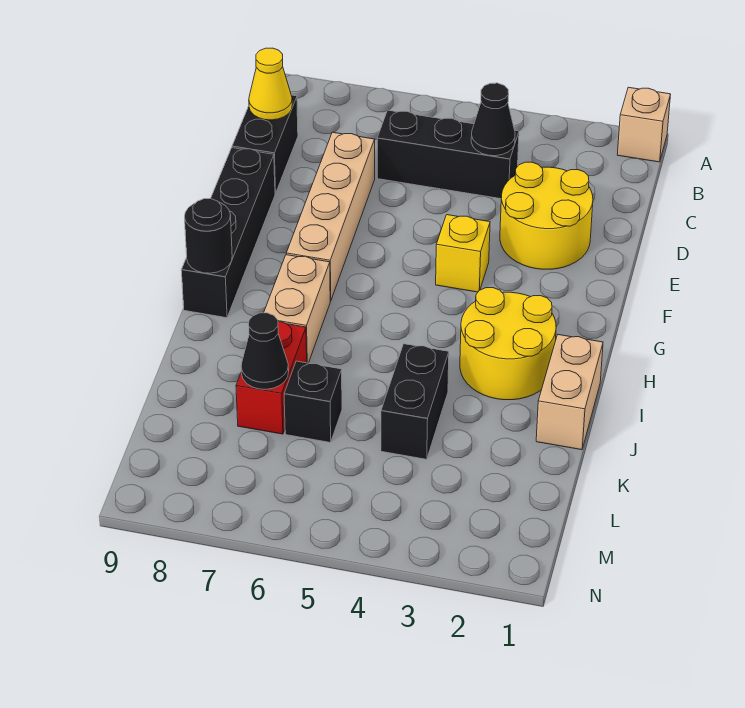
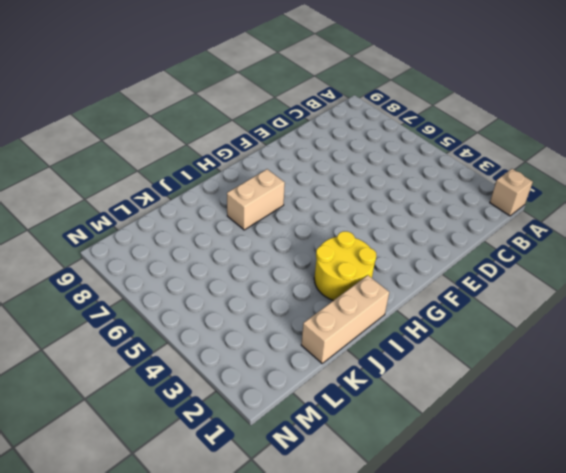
tan brick I1:K1 level 1 -> tan brick I1:J1 level 1
none -> black brick C4:C6 level 1
none -> black brick C9:D9 level 1
none -> yellow round brick D2:E3 level 1

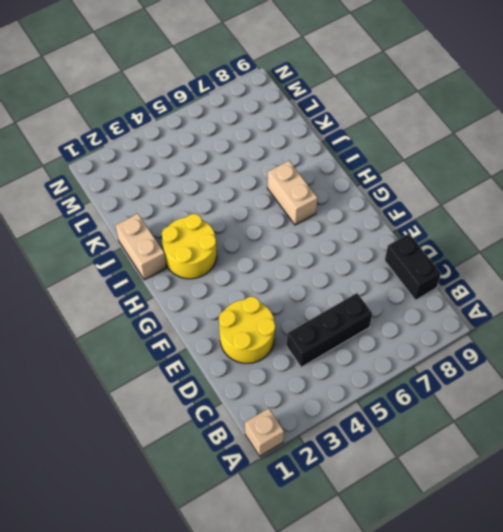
none -> tan brick D7:G7 level 1
none -> black brick E9:H9 level 1
none -> yellow brick F4 level 1

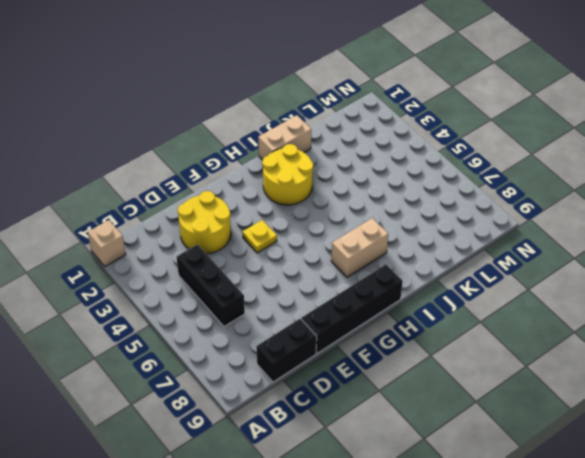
yellow plate F4 level 1 -> yellow brick F4 level 1
none -> tan brick D7:G7 level 1
none -> black brick J4:K4 level 1
none -> red brick J7:K7 level 1

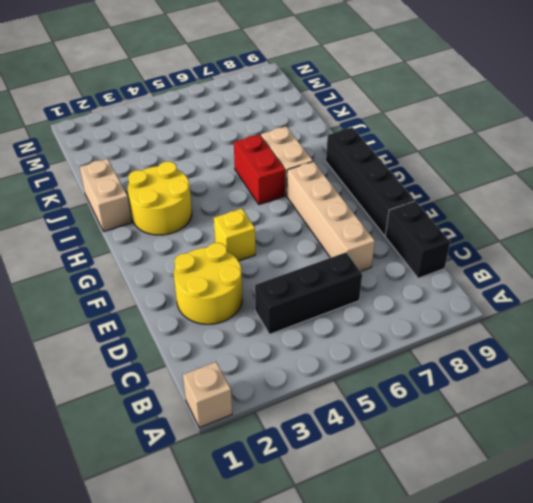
red brick H6:I6 level 1 -> red brick J7:K7 level 1
none -> black brick J4:K4 level 1
none -> black brick K6 level 1
none -> black cone C4 level 2

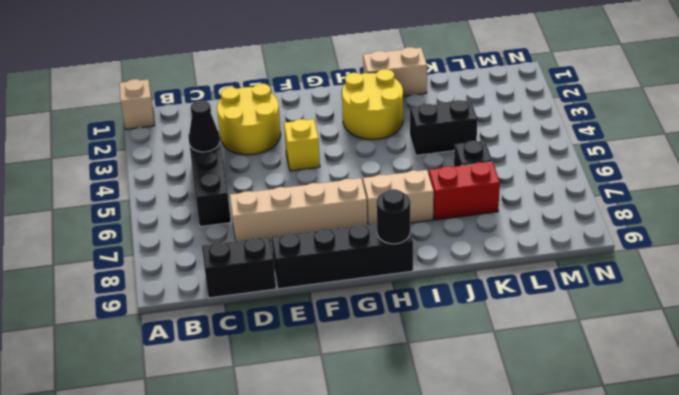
none -> yellow cone C9 level 2
none -> black cone K7 level 2

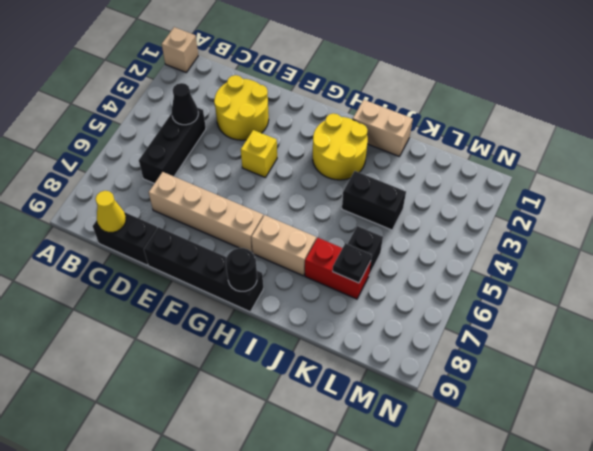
black plate K7 level 2 -> black cone K7 level 2

